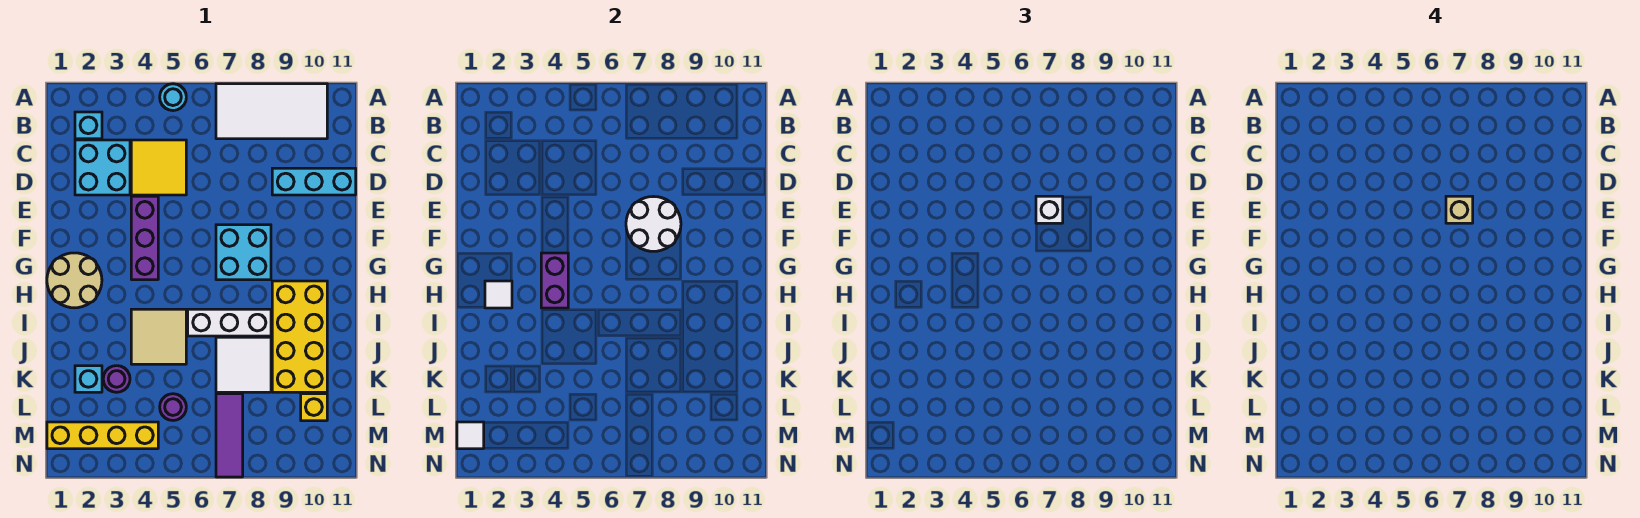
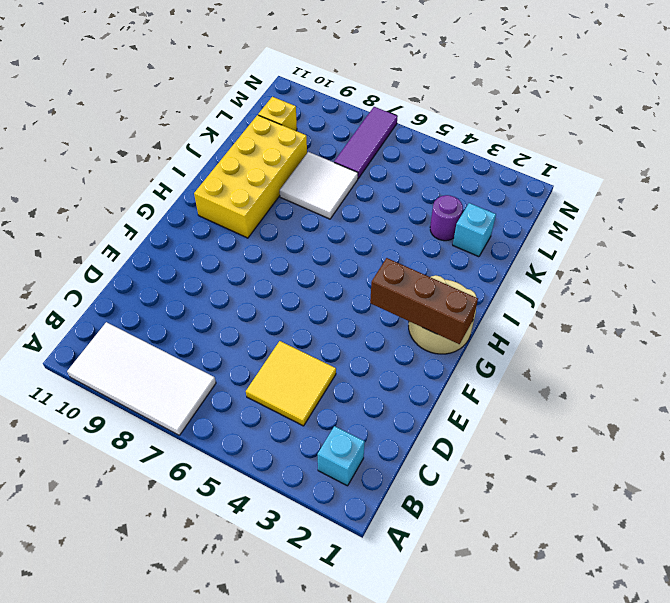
brown brick G1:G3 level 2 -> none
none -> cyan round brick A5 level 1
none -> cyan brick C2:D3 level 1
none -> cyan brick D9:D11 level 1

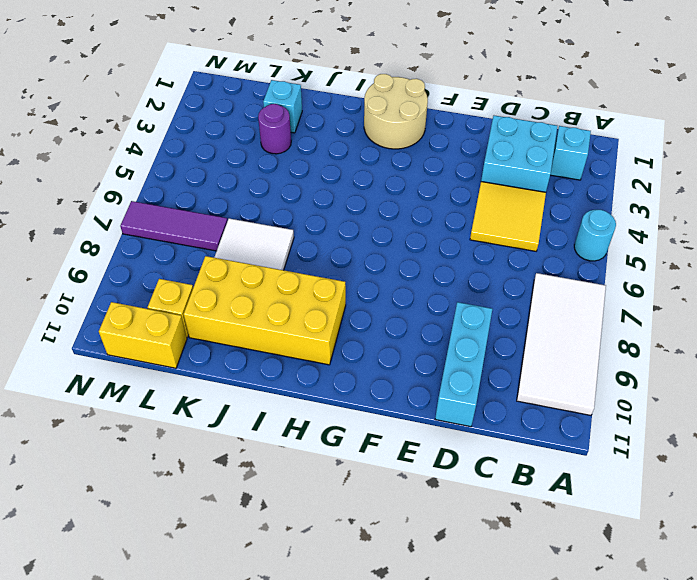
yellow brick L11:M11 level 1 -> none
none -> purple brick E4:G4 level 1
none -> cyan brick F7:G8 level 1
none -> tan tile I4:J5 level 1

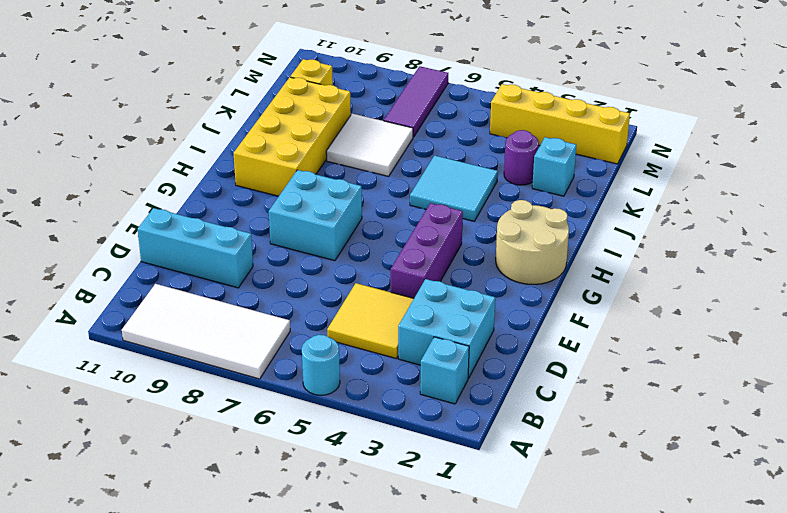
cyan tile I4:J5 level 1 -> tan tile I4:J5 level 1
none -> white brick I6:I8 level 1
none -> purple round brick L5 level 1
none -> white round brick E7:F8 level 2

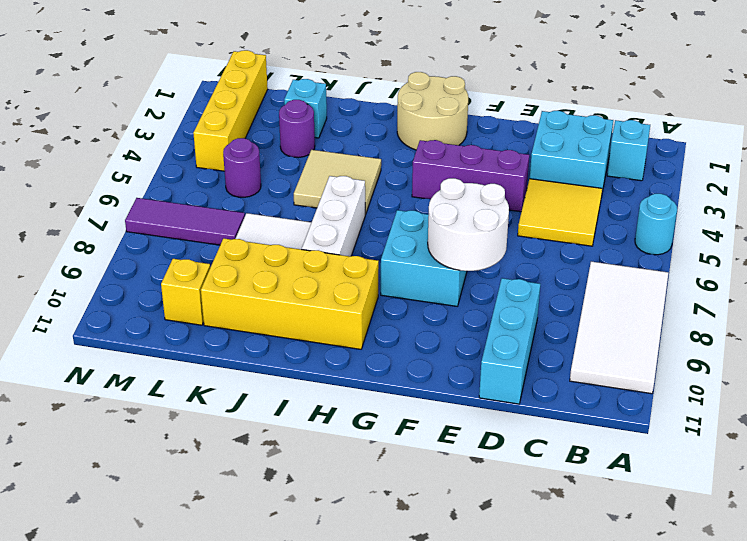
none -> purple brick G4:H4 level 2
none -> white tile H2 level 2
none -> white tile M1 level 2

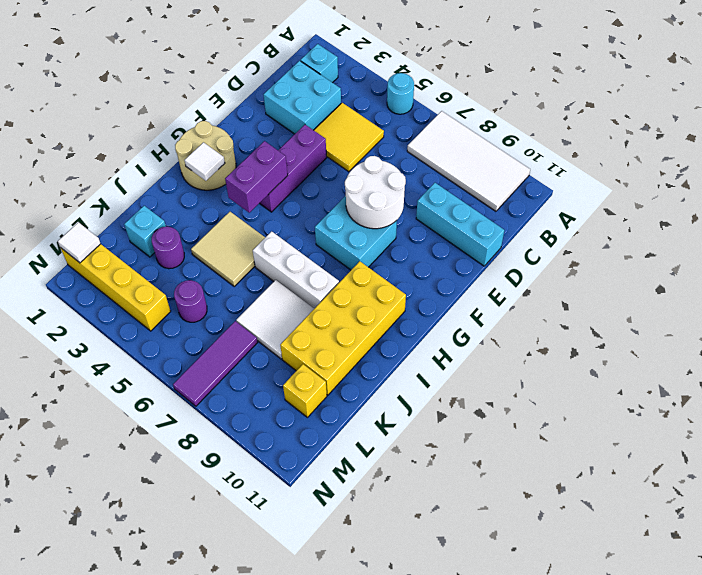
none -> white brick E7 level 3
none -> tan brick E7 level 4

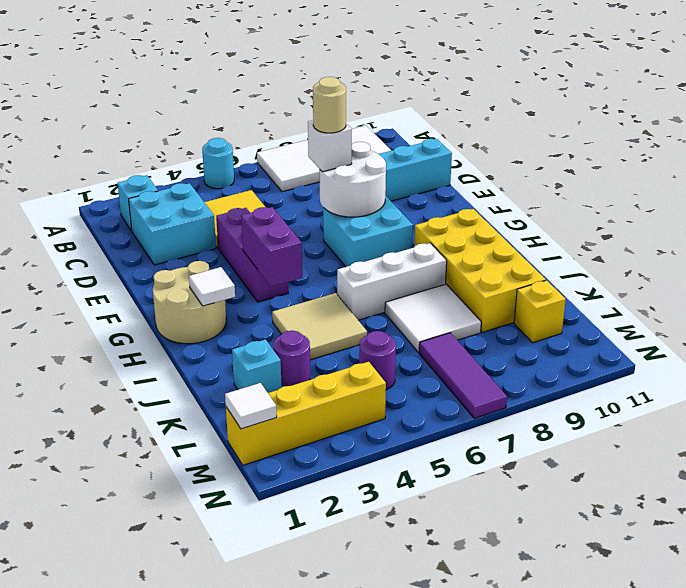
tan round brick E7 level 4 -> tan brick E7 level 4

